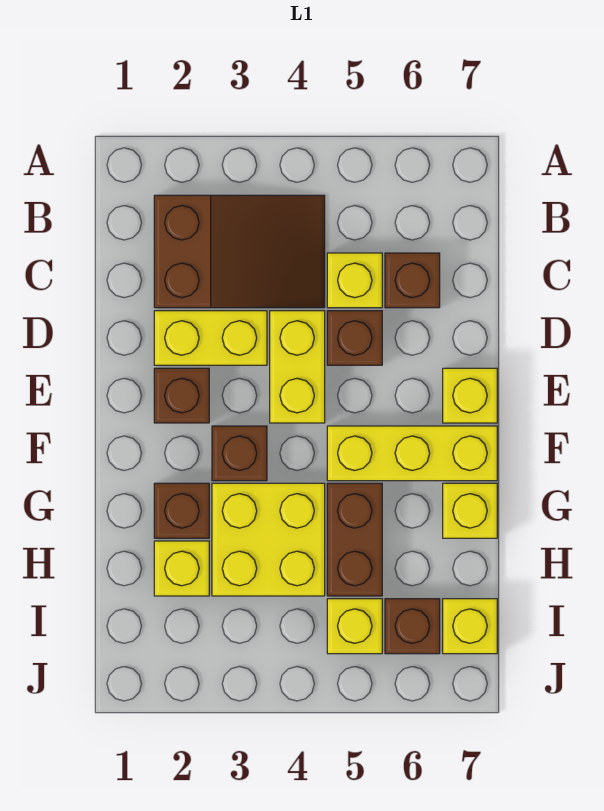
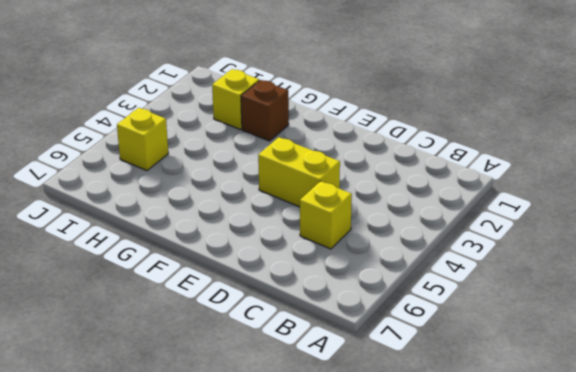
none -> brown slope B2:C4 level 1 top 2
none -> brown brick C6 level 1
none -> yellow brick D2:D3 level 1

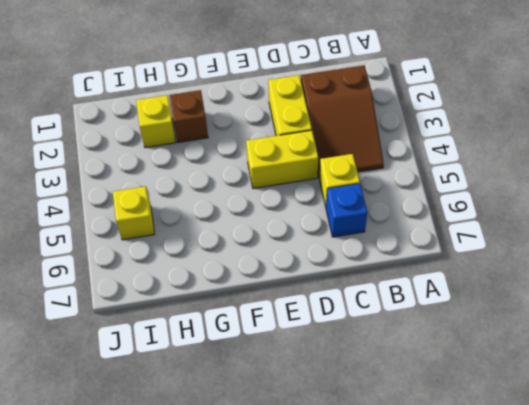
blue brick C6 level 1 -> brown brick C6 level 1
none -> brown brick D5 level 1
none -> brown brick E2 level 1
none -> yellow brick E7 level 1

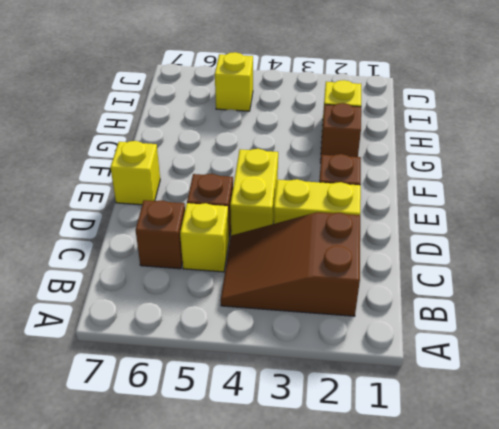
none -> brown brick F3 level 1
none -> yellow brick F5:F7 level 1
none -> yellow brick G3:H4 level 1

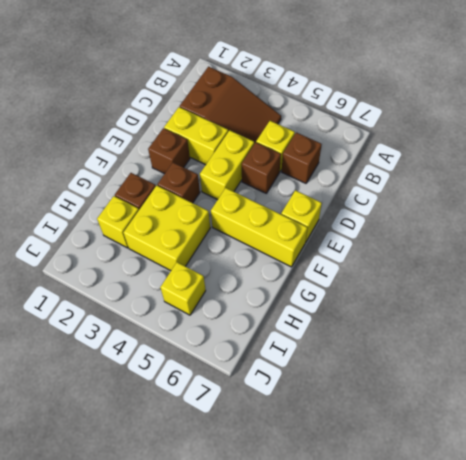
none -> brown brick G5:H5 level 1
none -> yellow brick G7 level 1
none -> brown brick I6 level 1

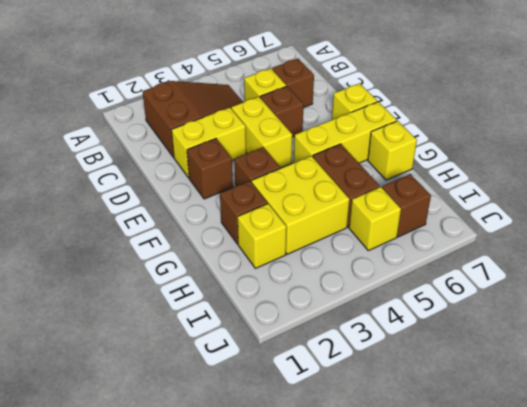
none -> yellow brick I7 level 1

